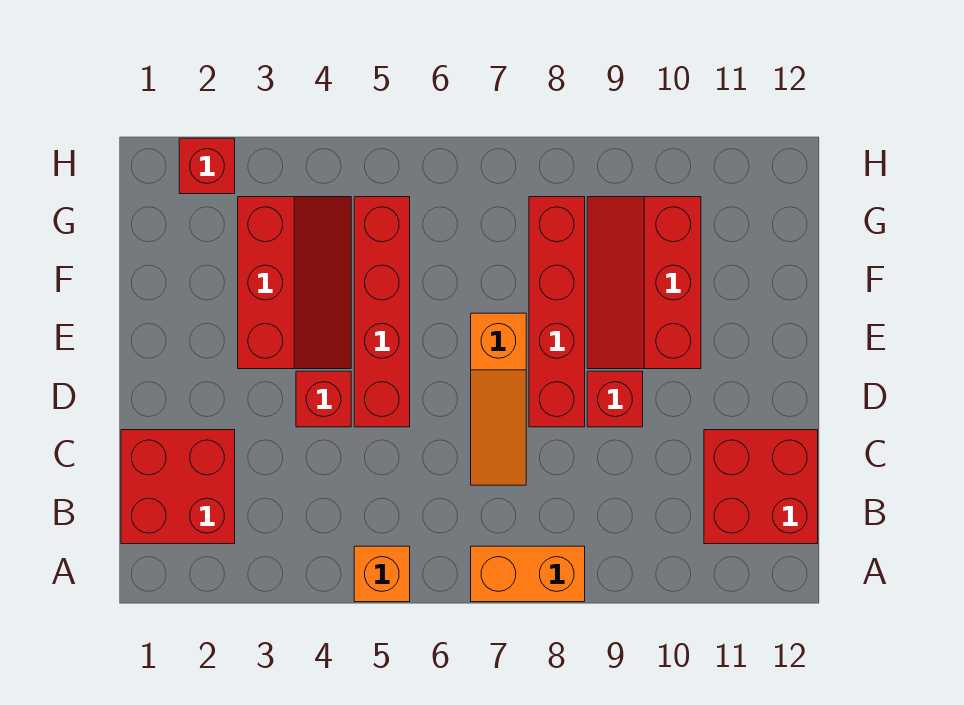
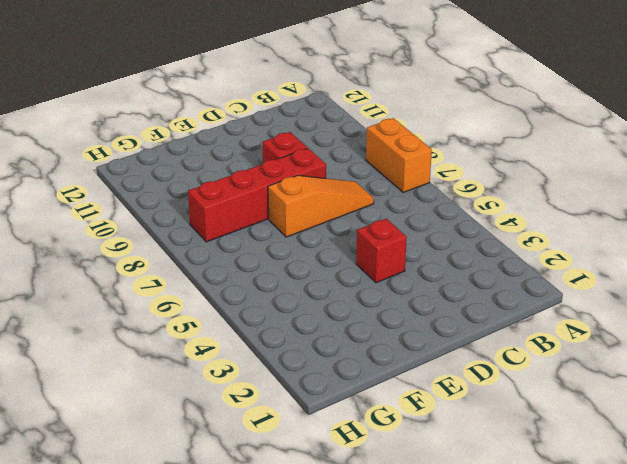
none -> orange brick A5 level 1
none -> red brick B1:C2 level 1
none -> red brick B11:C12 level 1

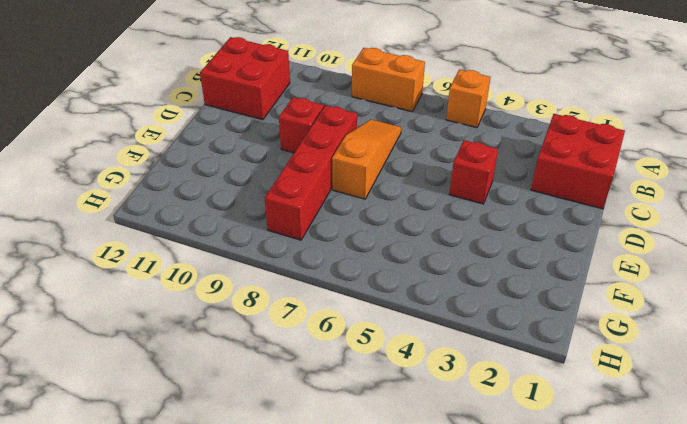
none -> red brick D5:G5 level 1
none -> red slope E3:G4 level 1 top 3
none -> red slope E9:G10 level 1 top 10

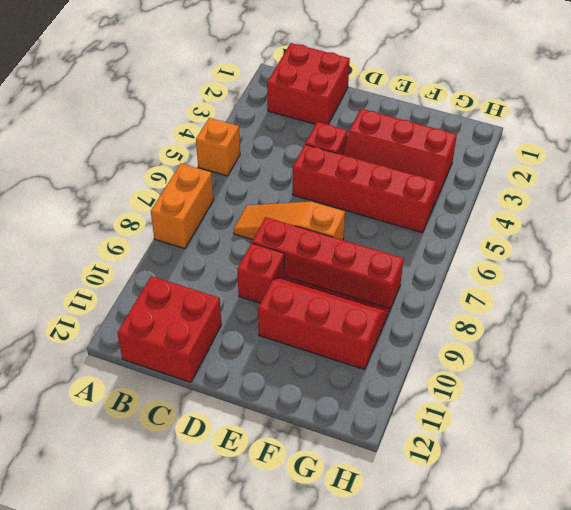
none -> red brick H2 level 1

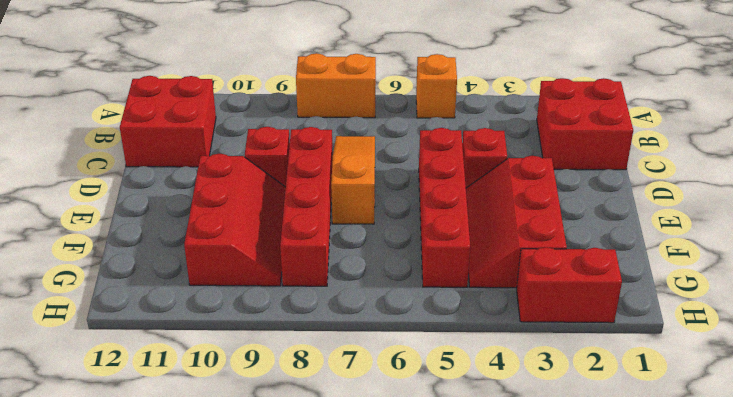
red brick H2:H3 level 1 -> red brick H2 level 1

